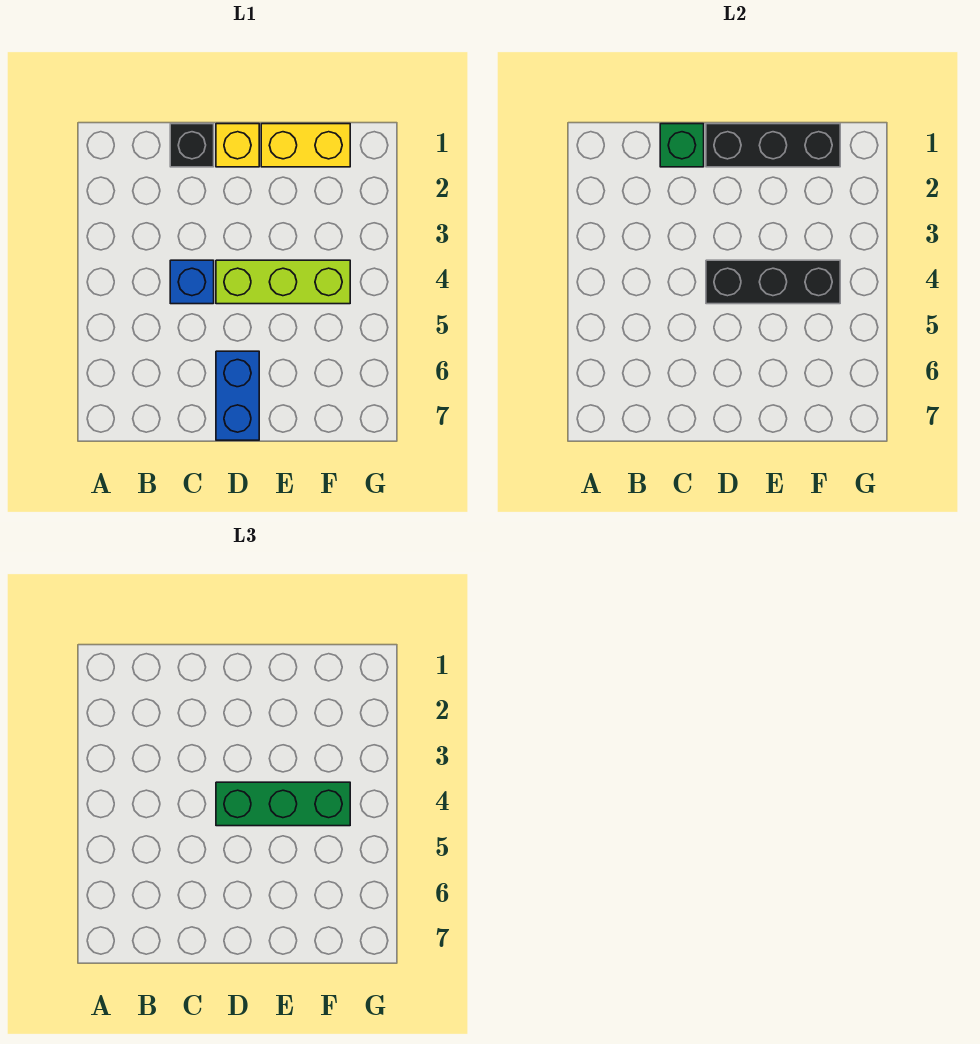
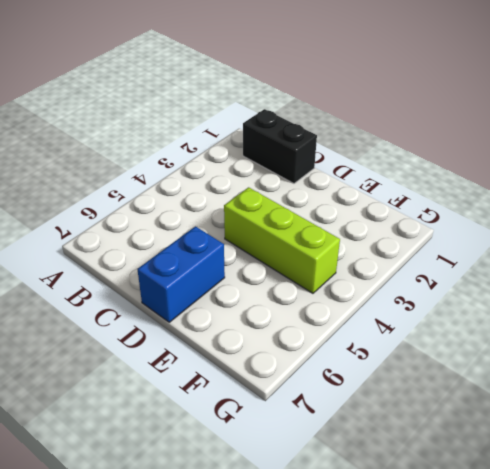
black brick B1:C1 level 1 -> black brick C1 level 1
none -> blue brick C4 level 1
none -> yellow brick D1 level 1

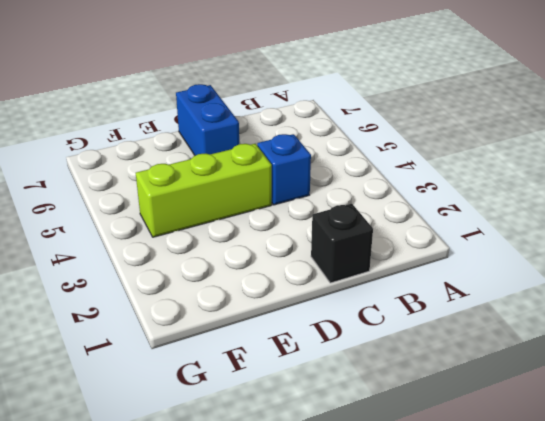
none -> yellow brick D1 level 1
none -> yellow brick E1:F1 level 1

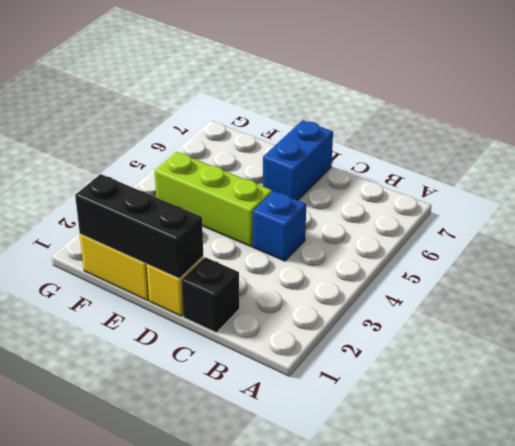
none -> green brick C1 level 2
none -> black brick D4:F4 level 2

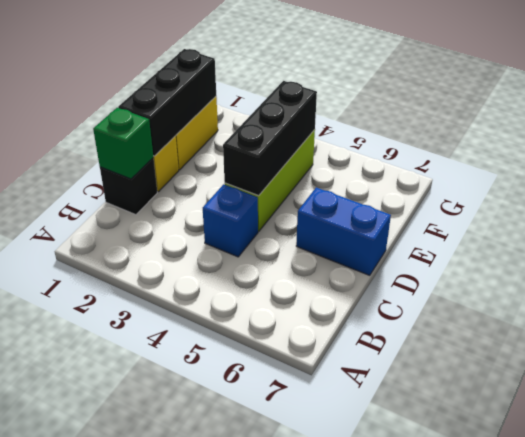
none -> green brick D4:F4 level 3

